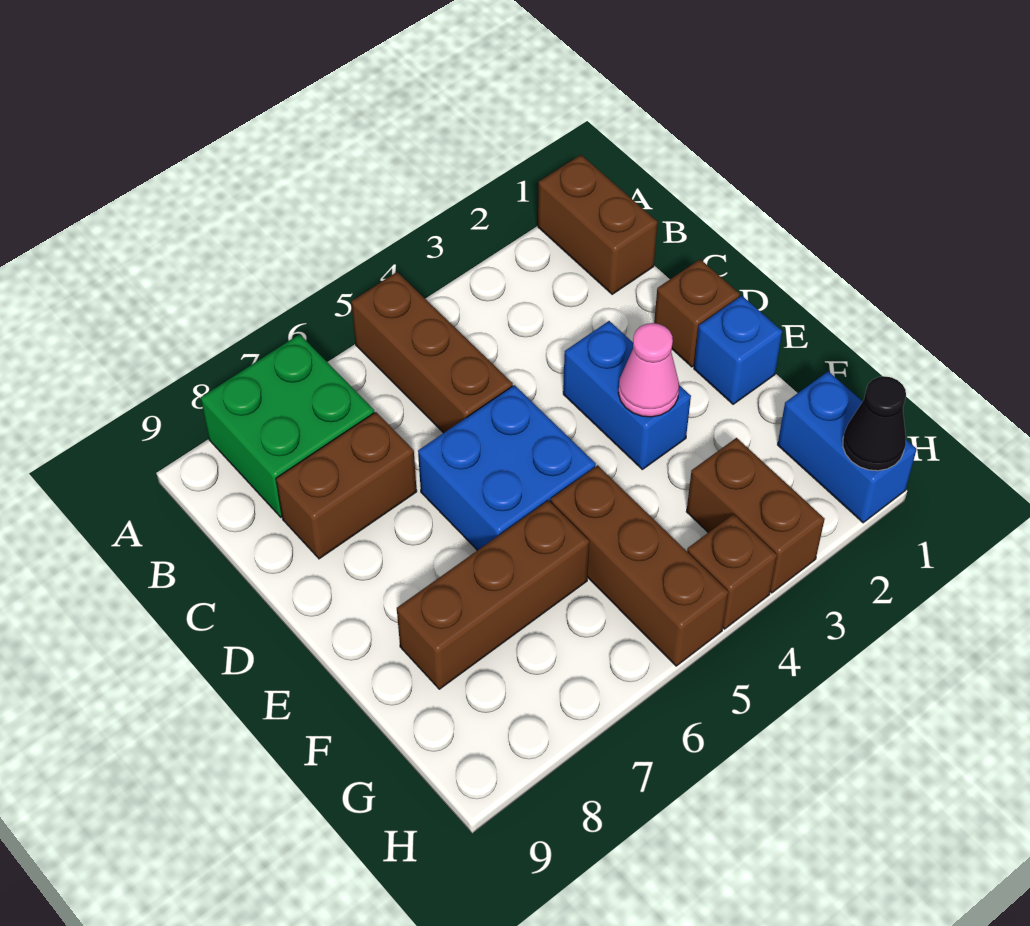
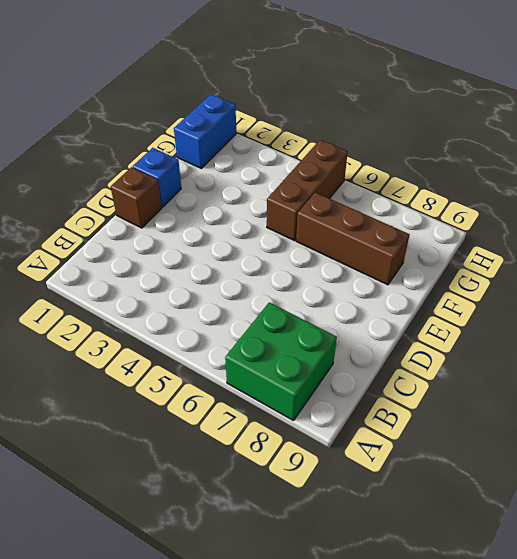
none -> brown brick A1:B1 level 1
none -> brown brick A5:C5 level 1
none -> brown brick C7:C8 level 1

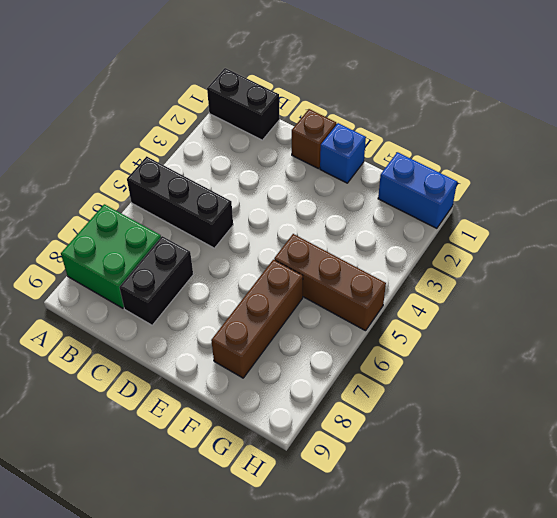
black brick A1:B1 level 1 -> brown brick A1:B1 level 1
black brick A5:C5 level 1 -> brown brick A5:C5 level 1
black brick C7:C8 level 1 -> brown brick C7:C8 level 1
none -> blue brick D3:E3 level 1
none -> blue brick D5:E6 level 1
none -> brown brick G3:H3 level 1

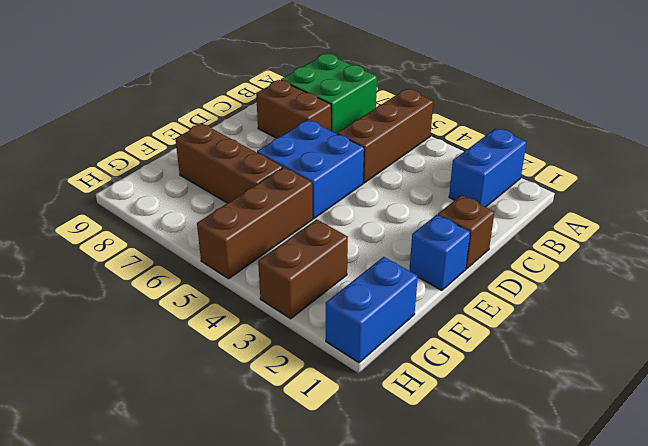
blue brick A2:B2 level 1 -> blue brick D3:E3 level 1
none -> brown brick A1:B1 level 1
none -> brown brick H4 level 1
none -> pink cone E3 level 2

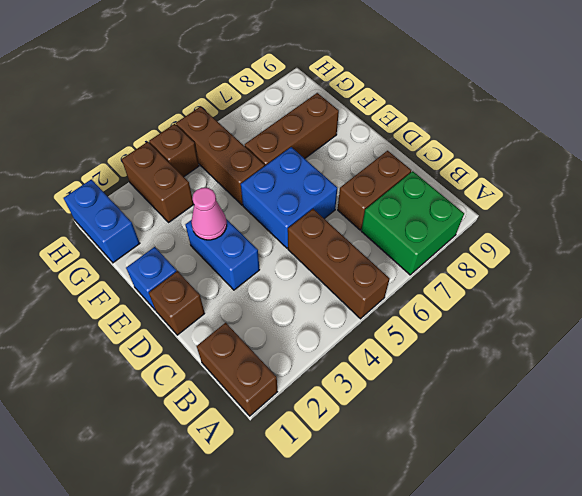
none -> black cone H1 level 2

